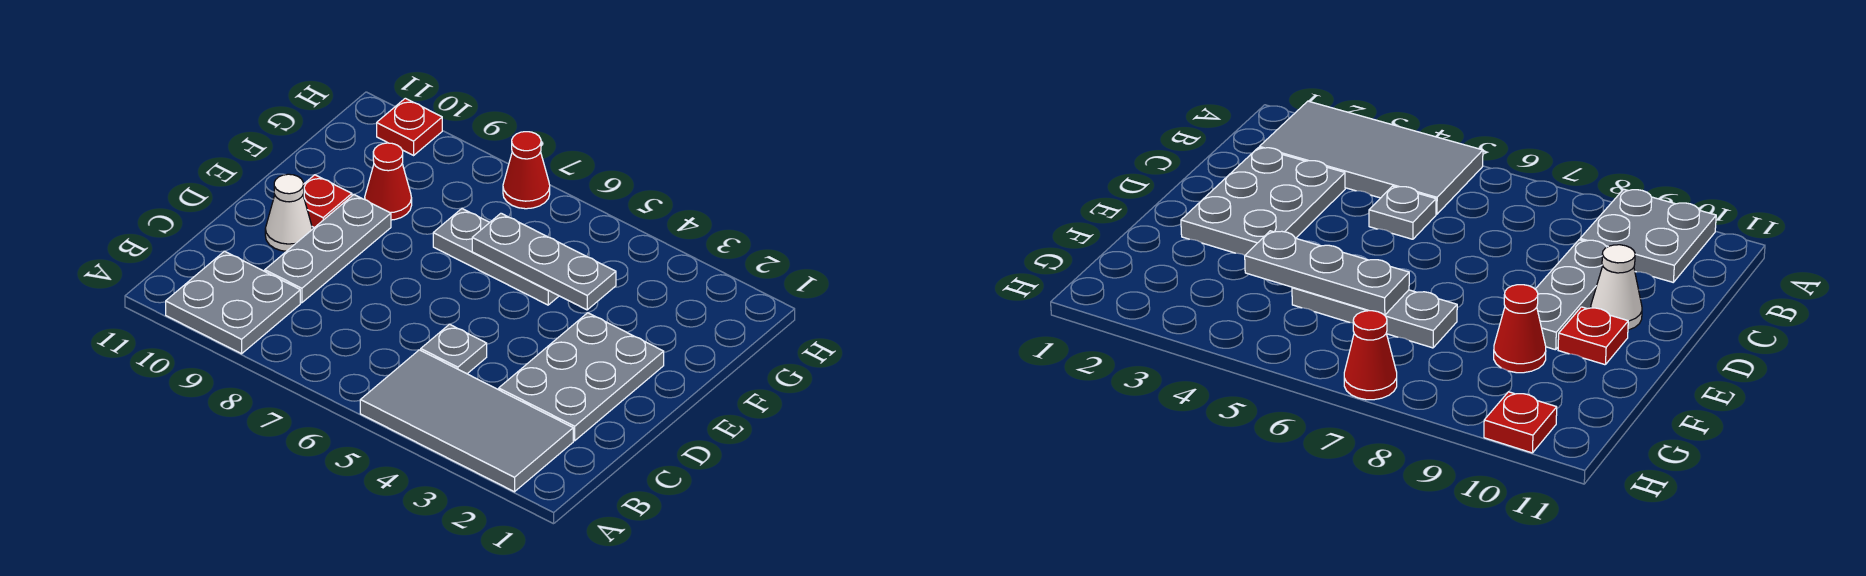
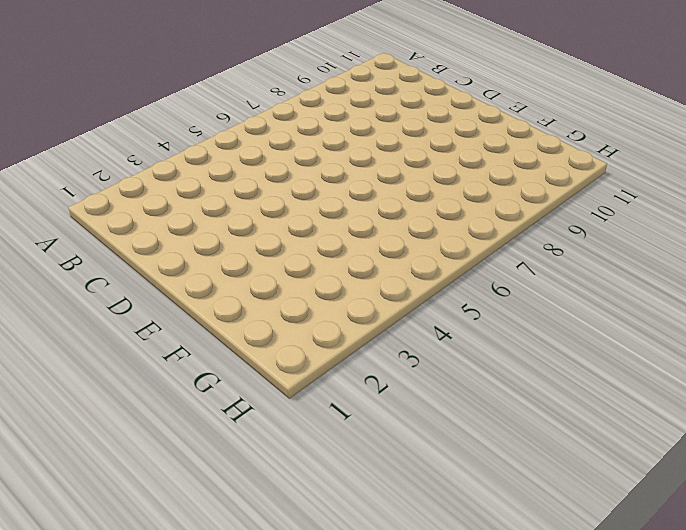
none -> grey tile A2:B5 level 1
none -> grey plate A9:B10 level 1
none -> grey plate C2:E3 level 1

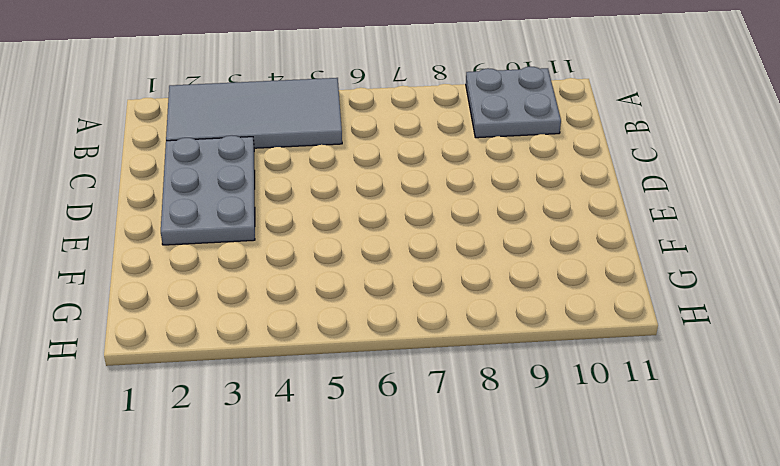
none -> grey plate C5 level 1
none -> grey plate C9:E9 level 1
none -> white cone D10 level 1

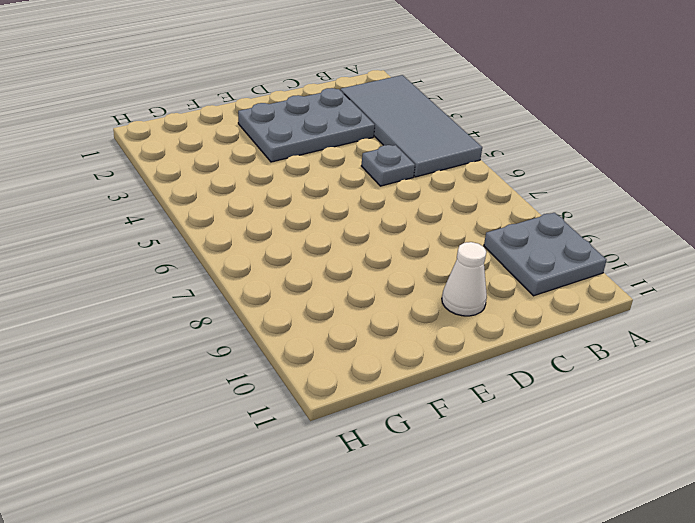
none -> grey plate C9:E9 level 1
none -> red plate E10 level 1
none -> grey plate F5:F7 level 1

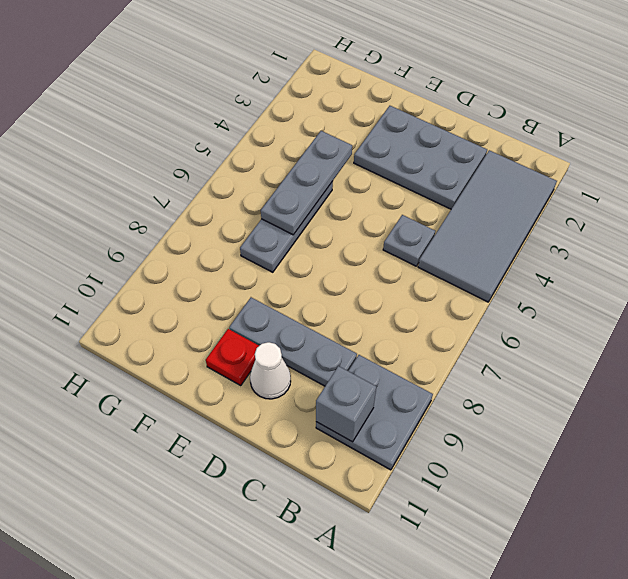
grey brick B10 level 2 -> none
none -> red cone F9 level 1
none -> red cone H7 level 1
none -> red plate H10 level 1

